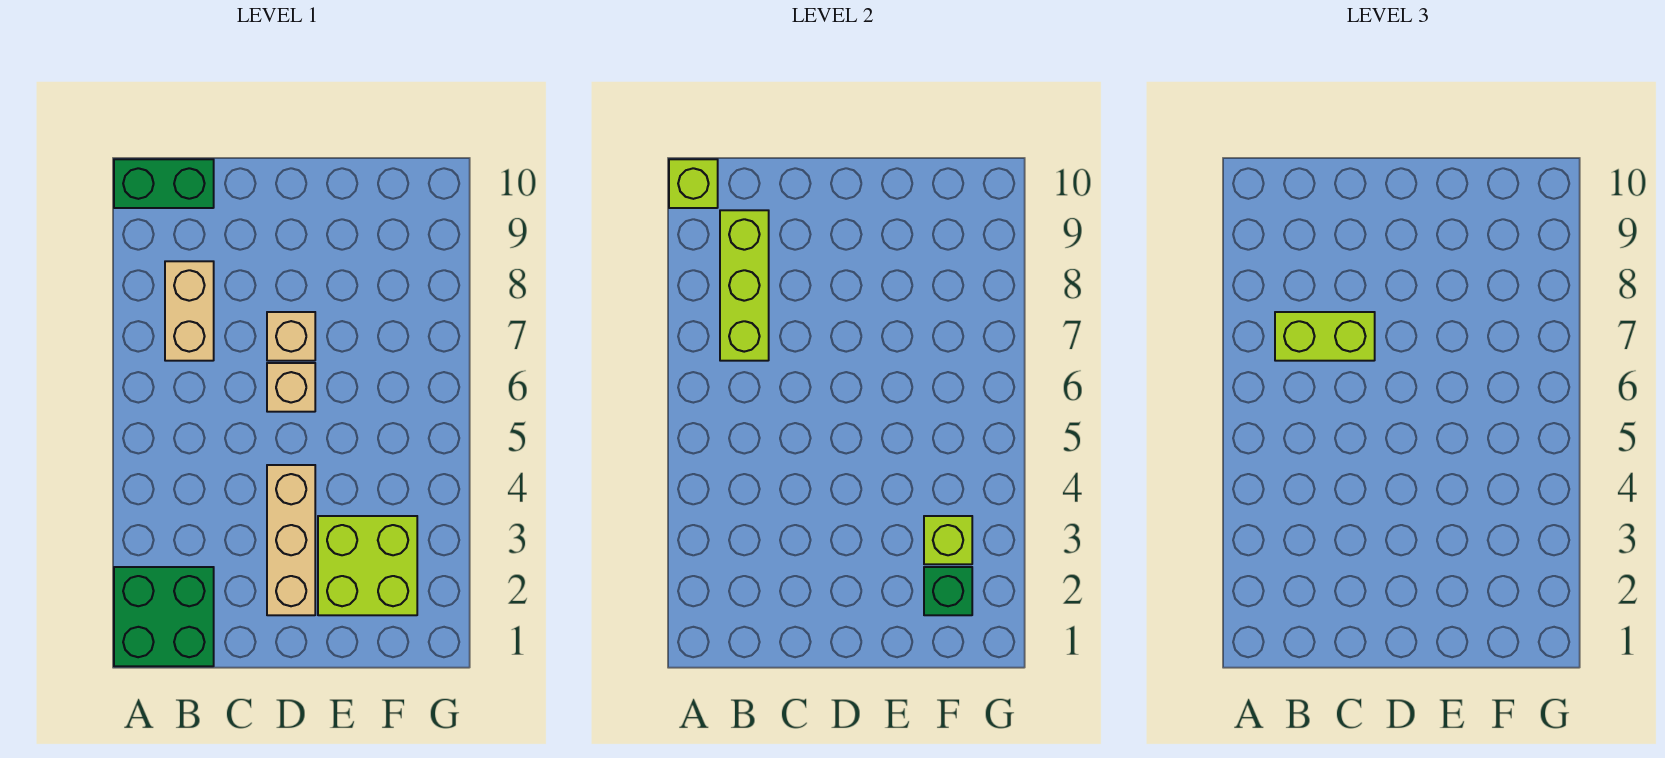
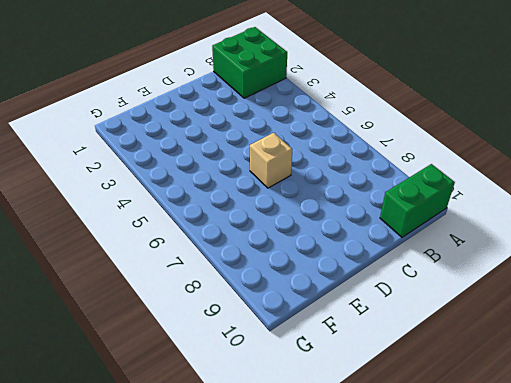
none -> tan brick B7:B8 level 1
none -> tan brick D2:D4 level 1
none -> tan brick D7 level 1

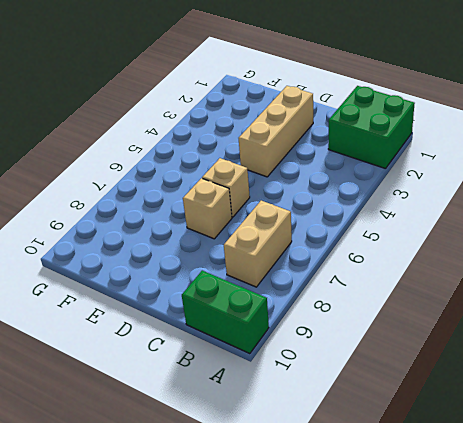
none -> lime brick E2:F3 level 1
none -> lime brick A10 level 2
none -> lime brick B7:B9 level 2

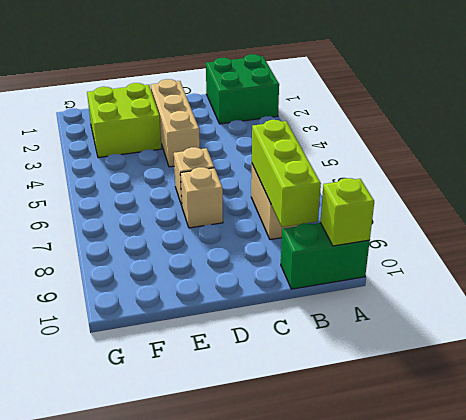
none -> green brick F2 level 2
none -> lime brick F3 level 2
none -> lime brick B7:C7 level 3

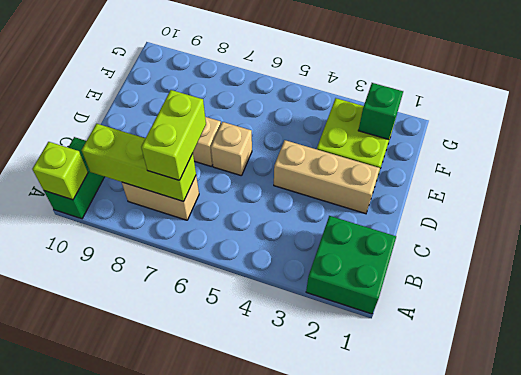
none -> lime brick F3 level 2

